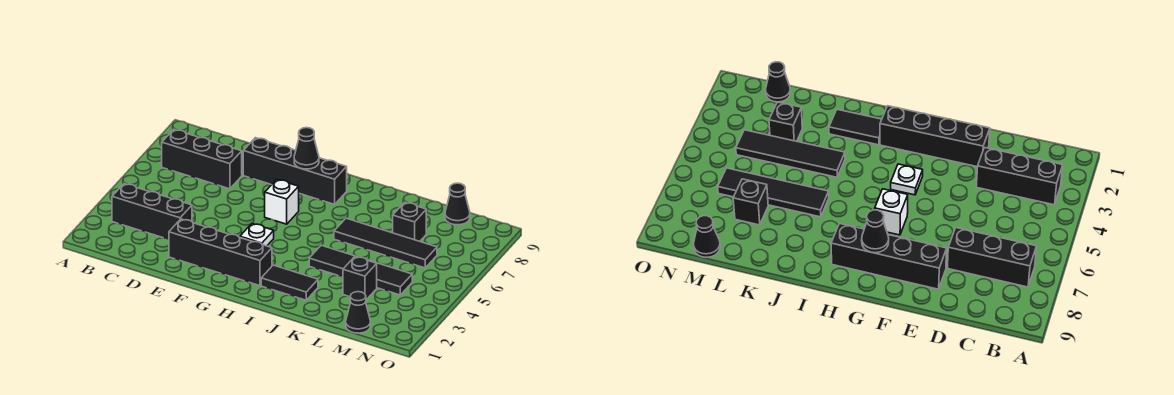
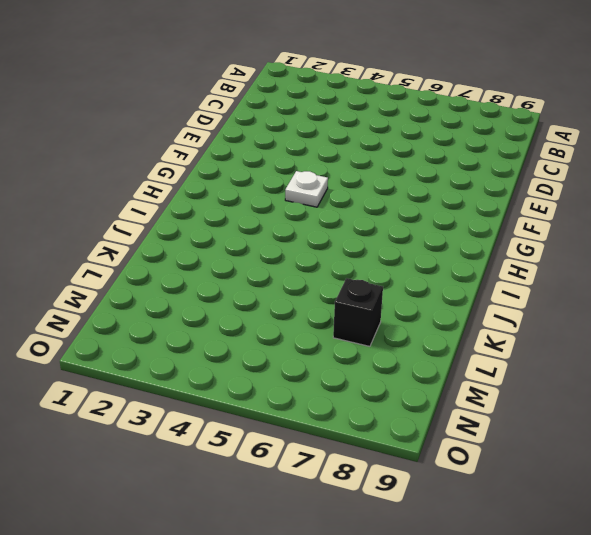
none -> black brick B3:D3 level 1
none -> black brick B7:D7 level 1
none -> black brick E2:H2 level 1

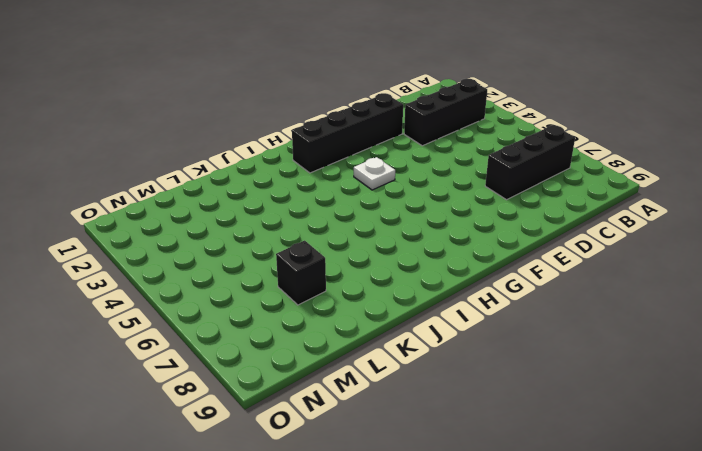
none -> black brick E8:H8 level 1
none -> white brick G6 level 1
none -> black tile I2:J2 level 1

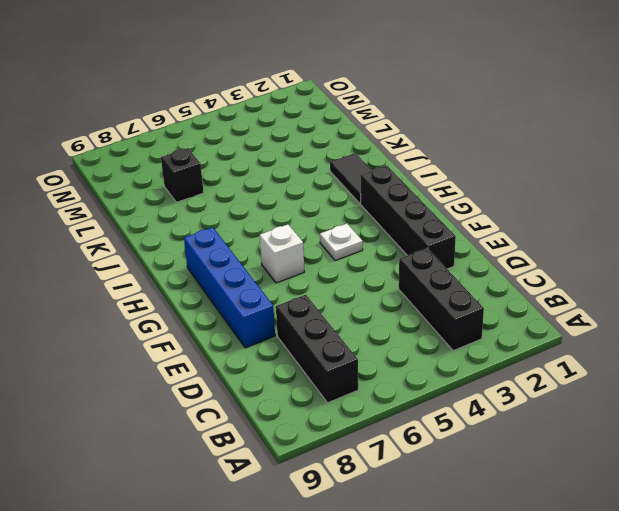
blue brick E8:H8 level 1 -> black brick E8:H8 level 1
none -> black tile J4:M4 level 1
none -> black tile J6:M6 level 1
none -> black brick L3 level 1

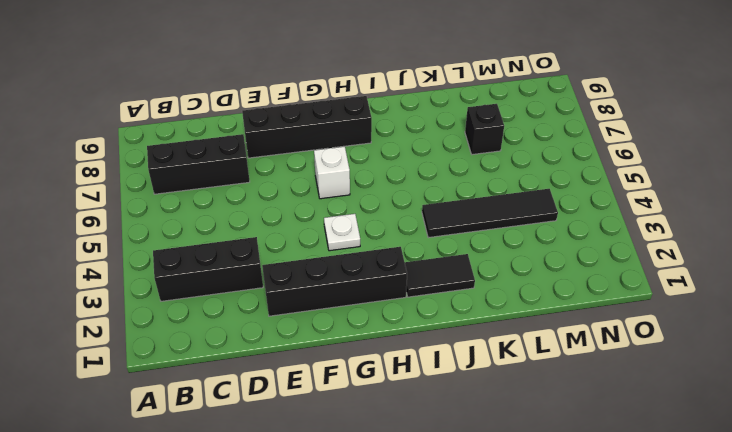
none -> black tile J6:M6 level 1
none -> black brick L3 level 1
none -> black cone M1 level 1

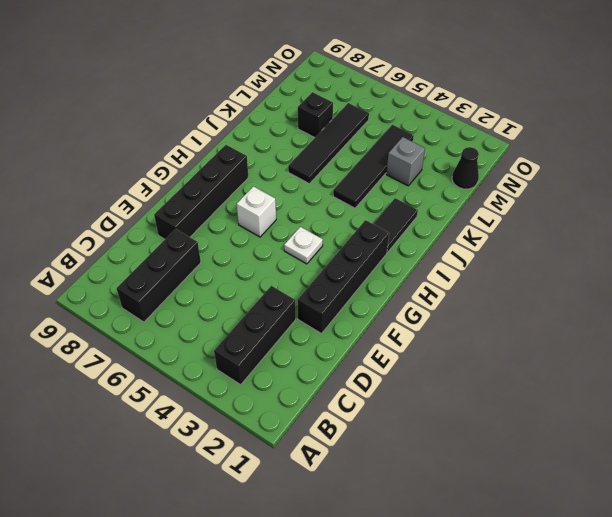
grey brick L3 level 1 -> black brick L3 level 1
none -> black cone M9 level 1
none -> black cone G8 level 2

